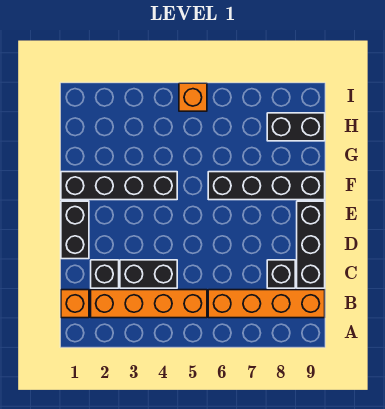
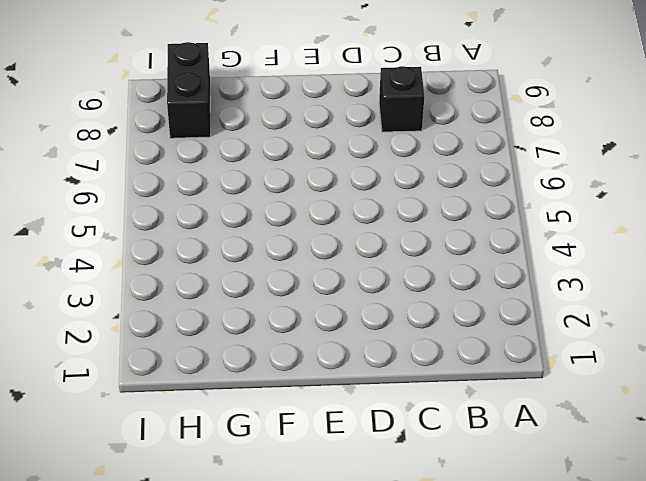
none -> orange brick B1 level 1
none -> orange brick B2:B5 level 1
none -> orange brick B6:B9 level 1

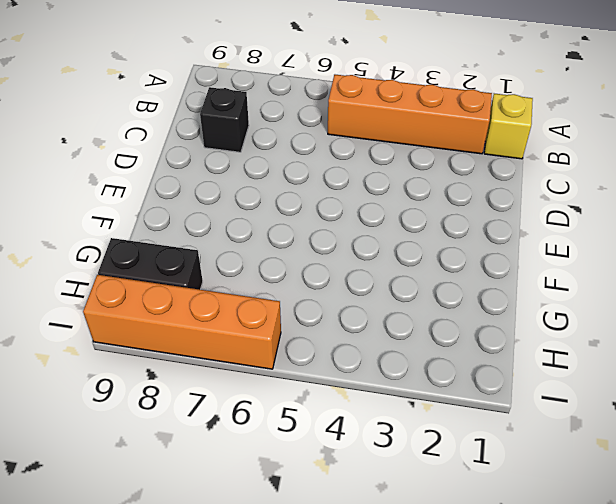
yellow brick B1 level 1 -> orange brick B1 level 1
orange brick I6:I9 level 1 -> orange brick B6:B9 level 1
none -> black brick C2 level 1
none -> black brick C3:C4 level 1
none -> black brick C9:E9 level 1

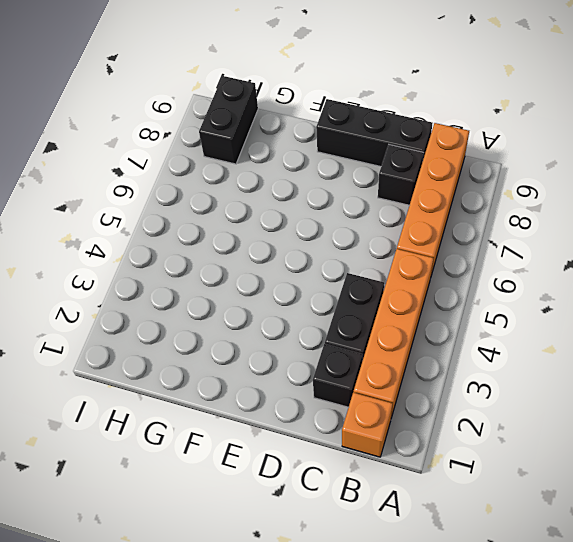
none -> black brick D1:E1 level 1
none -> black brick F1:F4 level 1
none -> black brick F6:F9 level 1

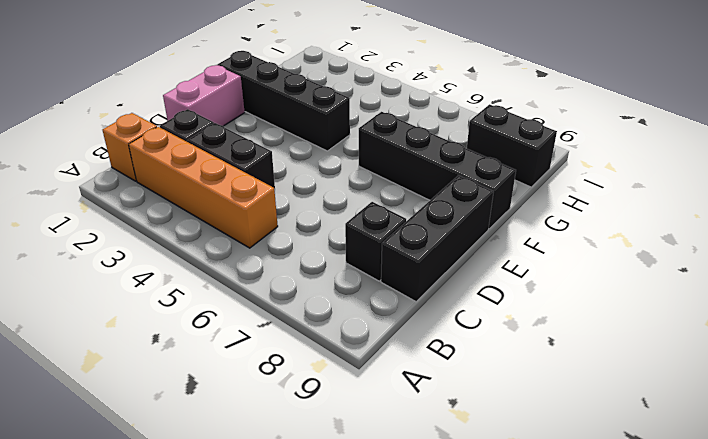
pink brick D1:E1 level 1 -> black brick D1:E1 level 1
none -> orange brick B6:B9 level 1
none -> orange brick I5 level 1

